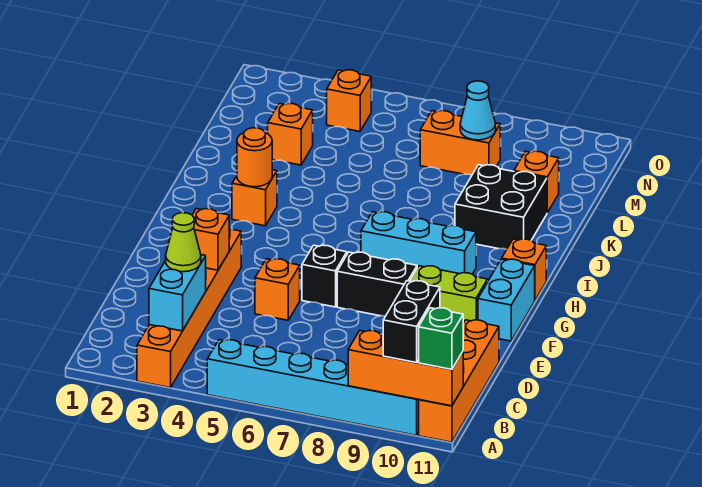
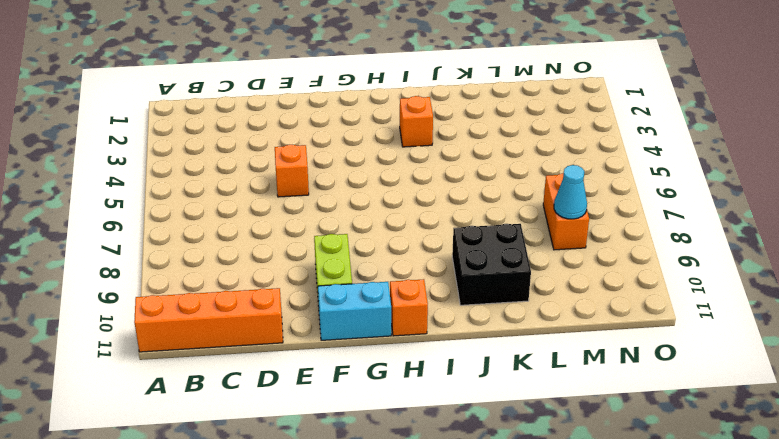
none -> orange brick A3:F3 level 1
none -> cyan brick A5:A10 level 1
none -> black brick F6 level 1

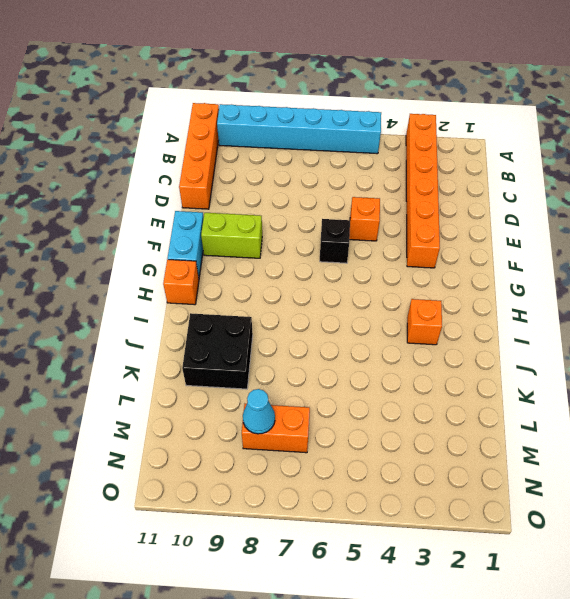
none -> black brick F7:F8 level 1
none -> cyan brick H7:H9 level 1
none -> orange brick L3 level 1

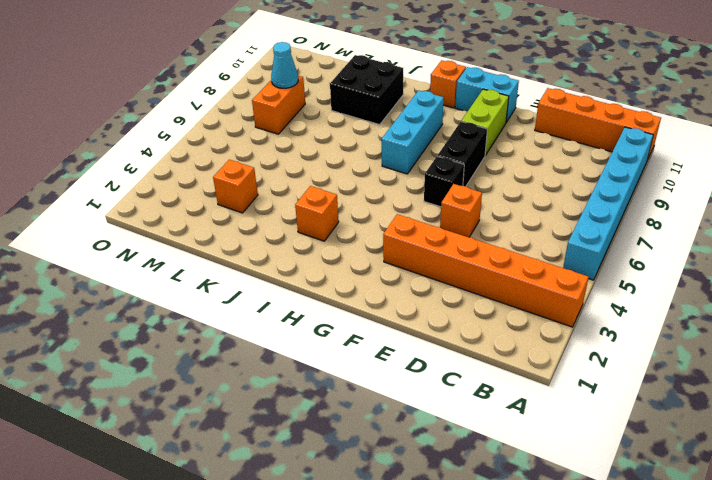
none -> orange brick L10 level 1
none -> orange brick N4 level 1
none -> orange brick A9:A11 level 2

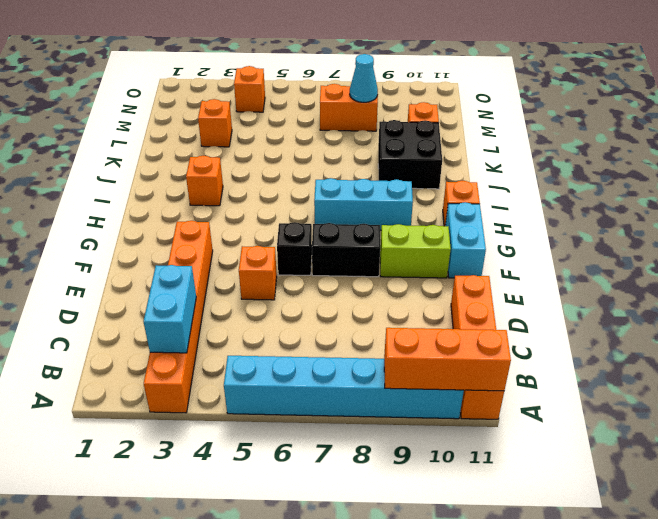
none -> orange brick E3 level 2
none -> orange round brick I3 level 2
none -> black brick A10:B10 level 3

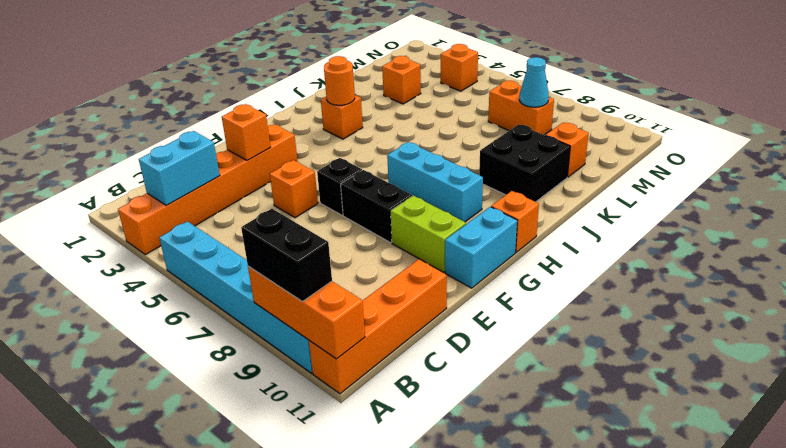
black brick A9:A10 level 3 -> black brick A10:B10 level 3
none -> green brick A11 level 3
none -> lime cone C3 level 3

